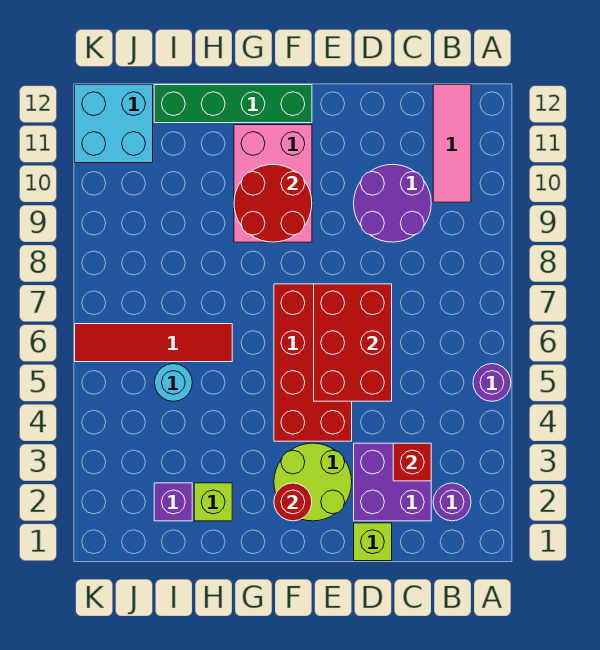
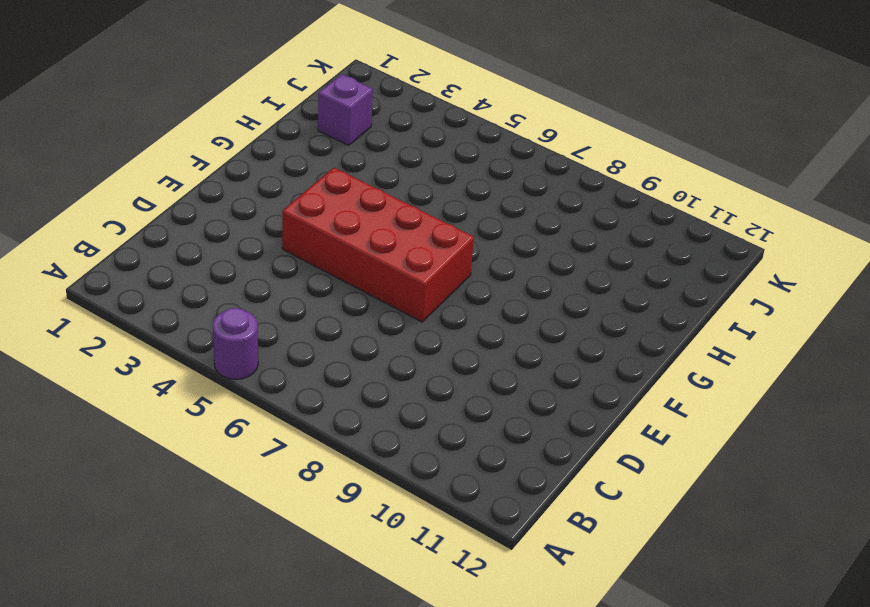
none -> purple round brick B2 level 1
none -> pink tile B10:B12 level 1
none -> purple brick C2:D3 level 1

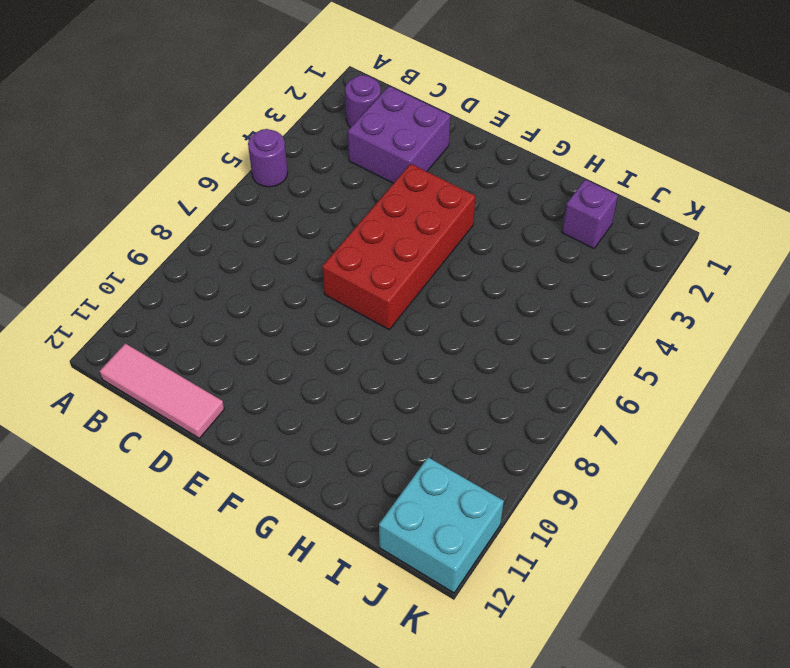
pink tile B12:D12 level 1 -> pink tile B10:B12 level 1
none -> purple round brick C9:D10 level 1
none -> lime brick D1 level 1
none -> lime round brick E2:F3 level 1

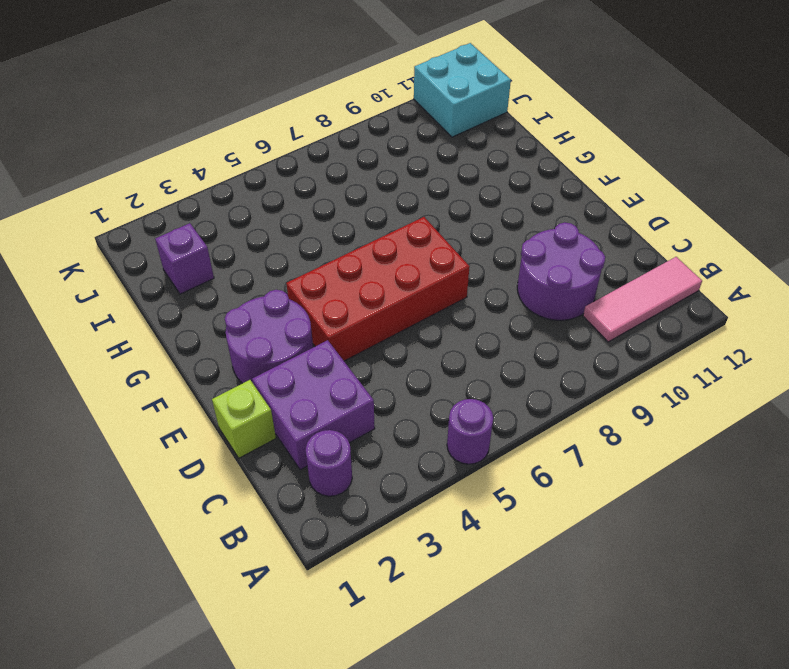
purple round brick E2:F3 level 1 -> lime round brick E2:F3 level 1
none -> pink brick F9:G11 level 1
none -> green brick F12:I12 level 1
none -> lime brick H2 level 1

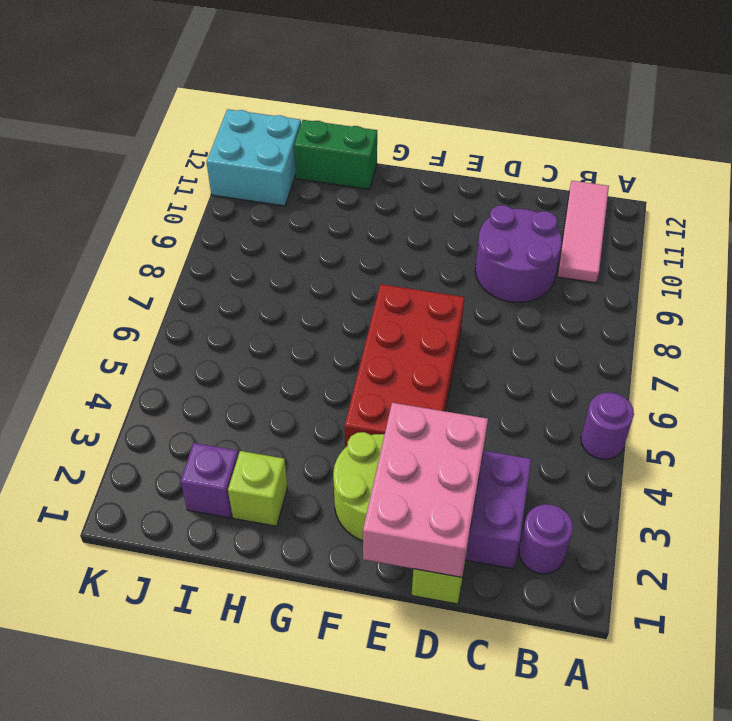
pink brick D1:E3 level 2 -> pink brick F9:G11 level 1
green brick H12:I12 level 1 -> green brick F12:I12 level 1
none -> red tile H6:K6 level 1
none -> cyan round brick I5 level 1
none -> red brick C3 level 2

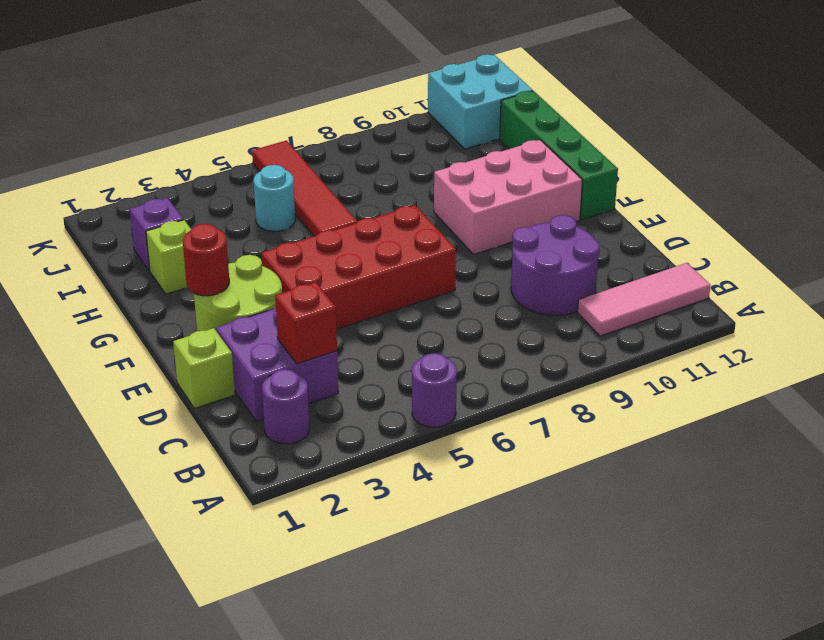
none -> red brick D5:E7 level 2
none -> red round brick F9:G10 level 2

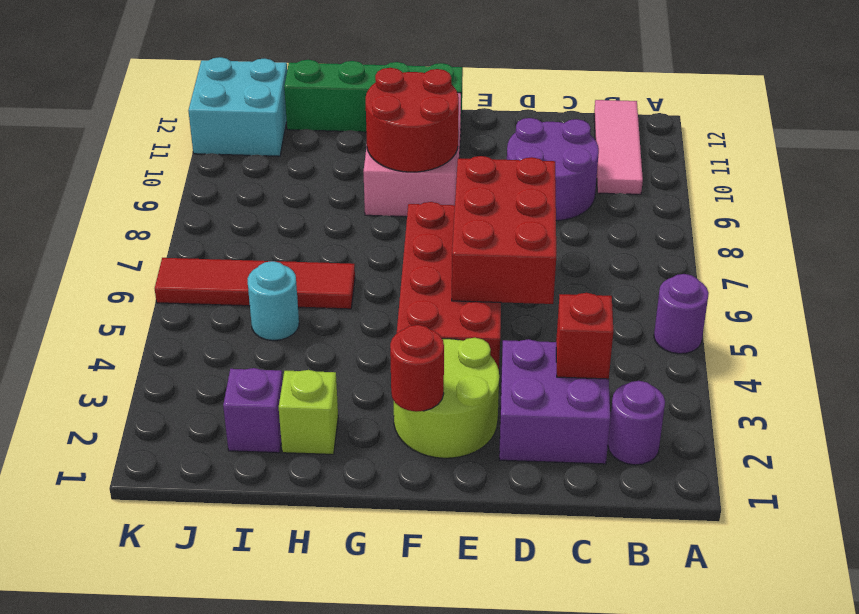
none -> lime brick D1 level 1

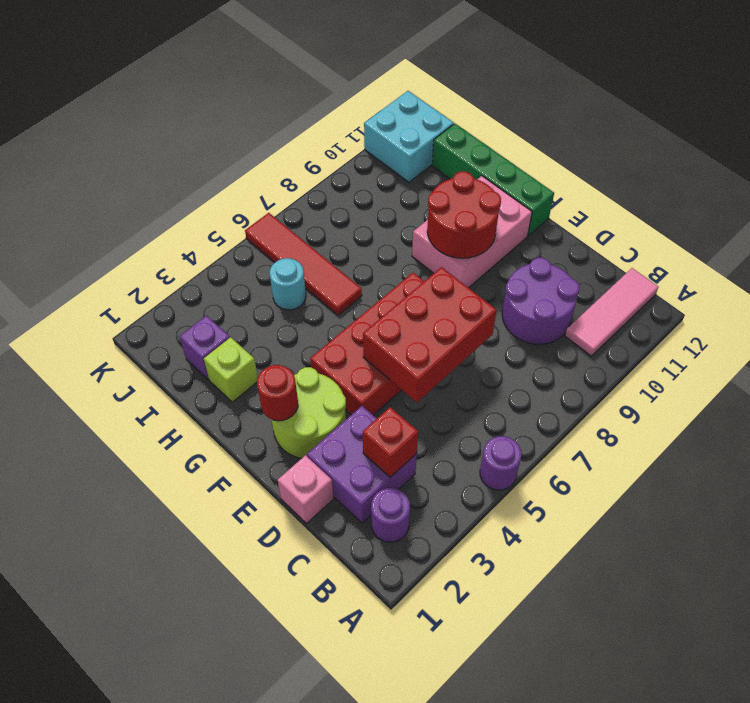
pink brick D1 level 1 -> lime brick D1 level 1

